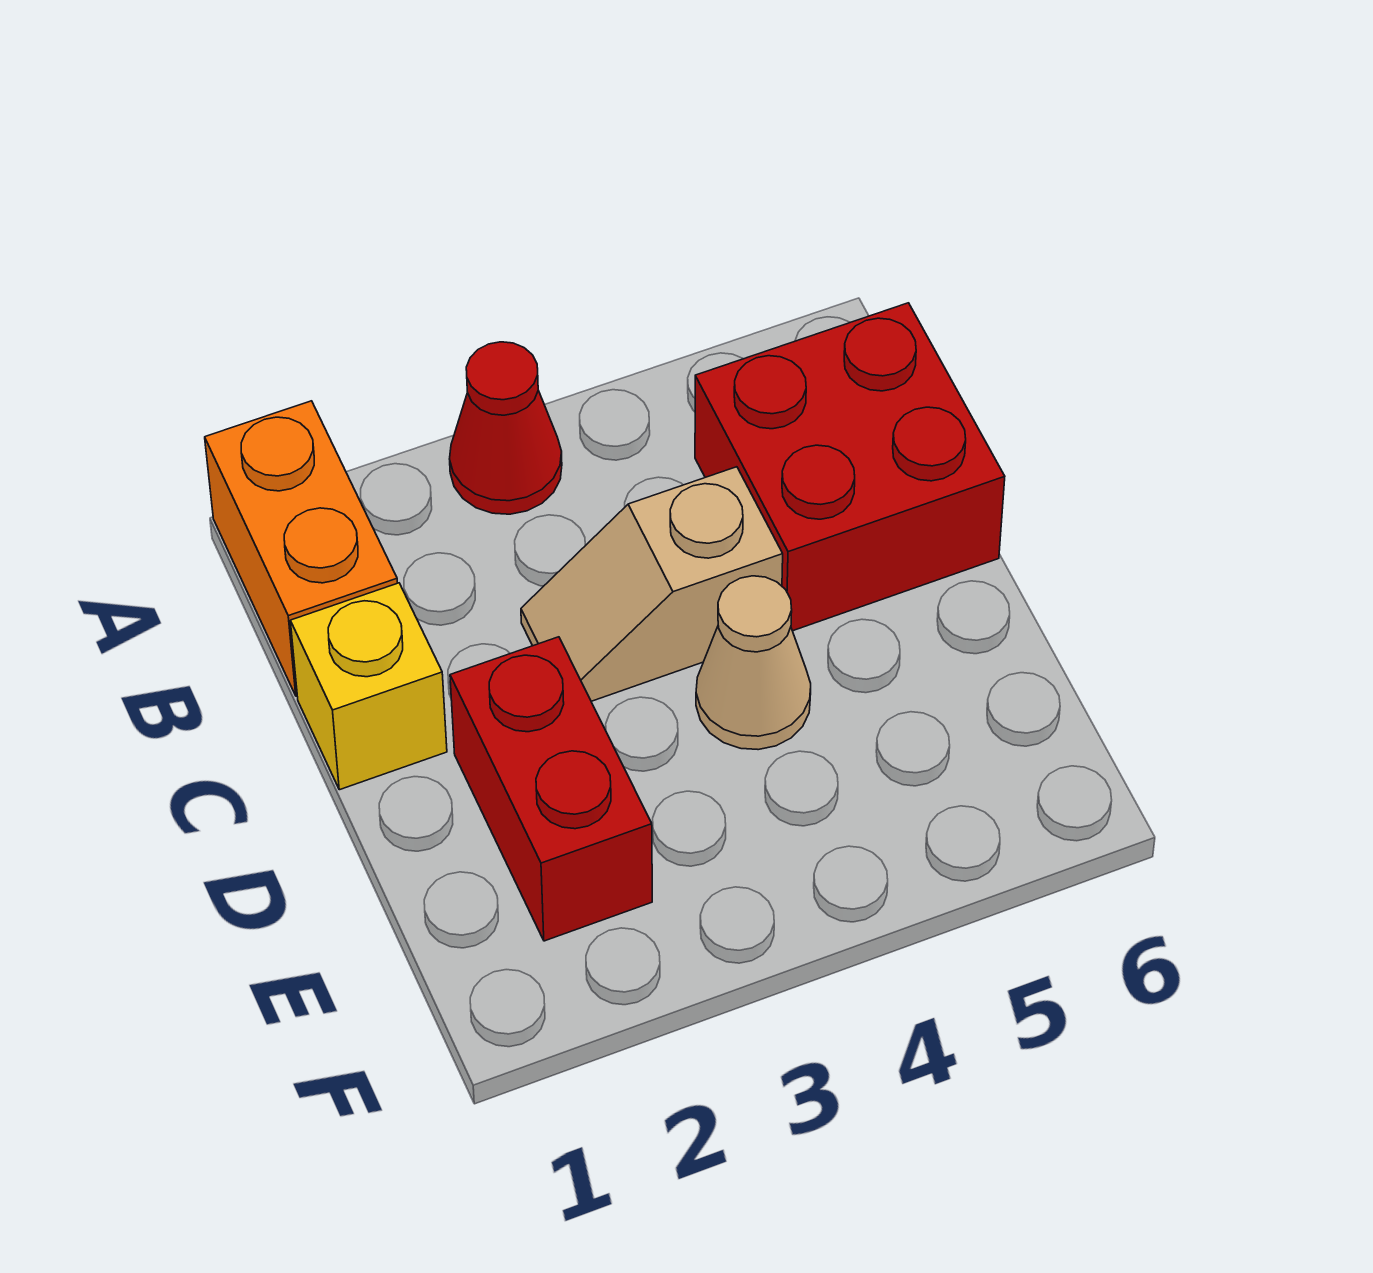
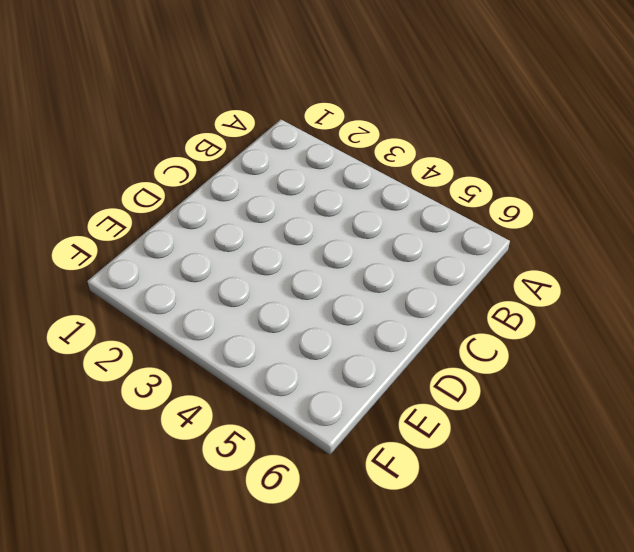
none -> orange brick A1:B1 level 1
none -> red cone A3 level 1

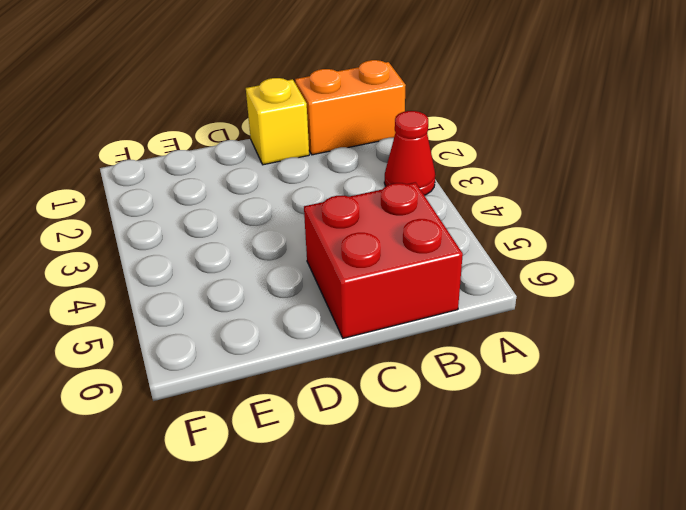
none -> tan slope C3:C4 level 1 top 4
none -> red brick D2:E2 level 1

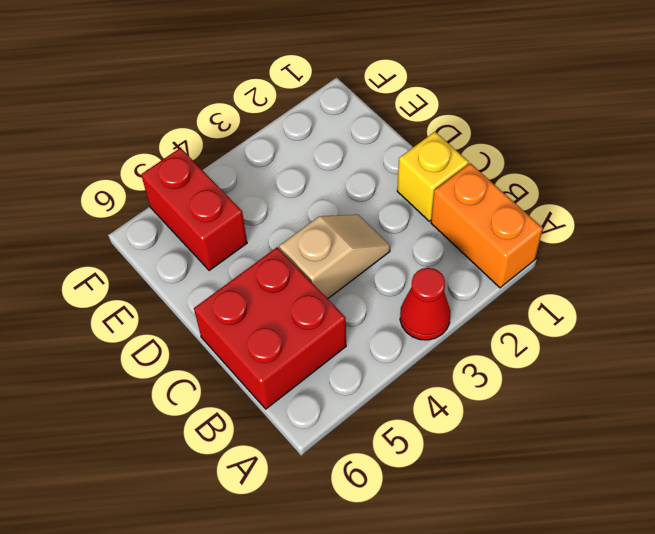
red brick E5:F5 level 1 -> red brick D2:E2 level 1
none -> tan cone D4 level 1

